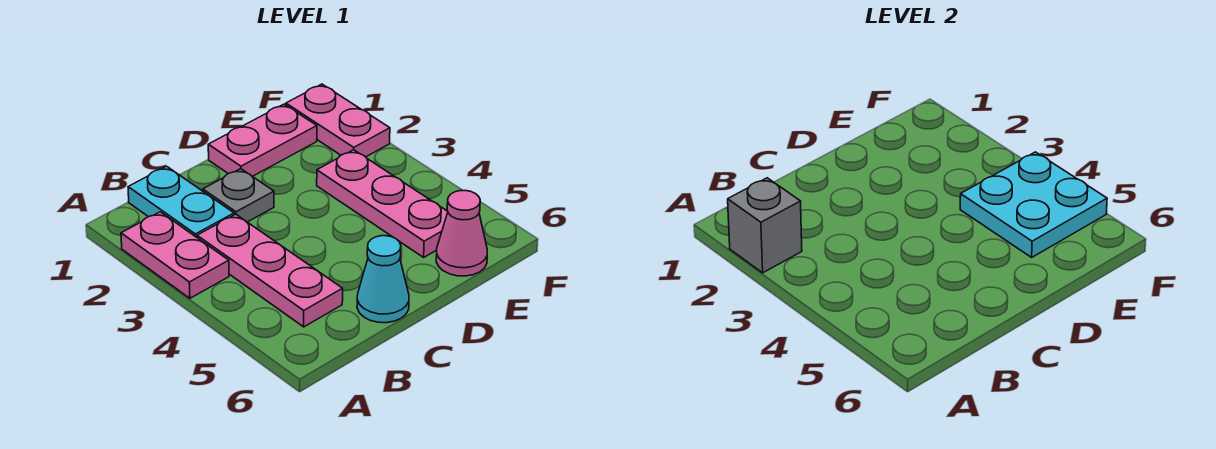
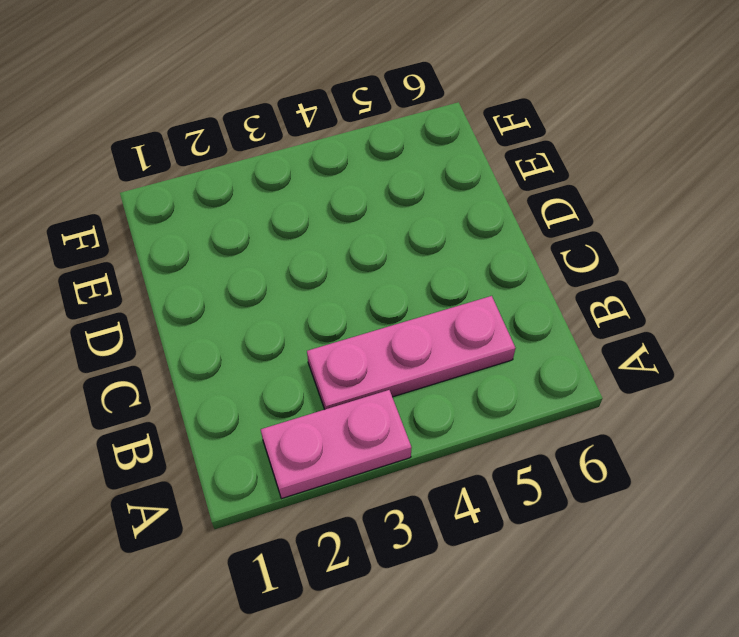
none -> cyan plate B1:B2 level 1
none -> grey plate C2 level 1

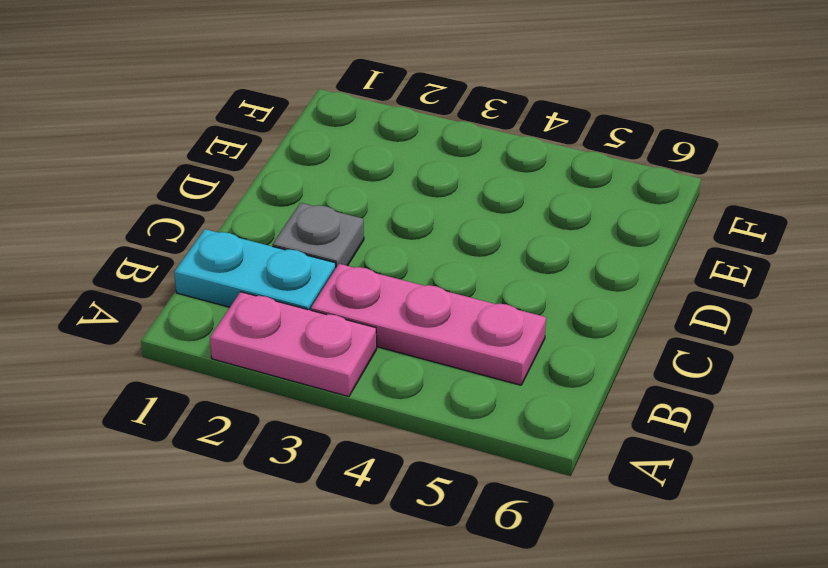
none -> cyan cone C6 level 1
none -> pink plate D1:E1 level 1

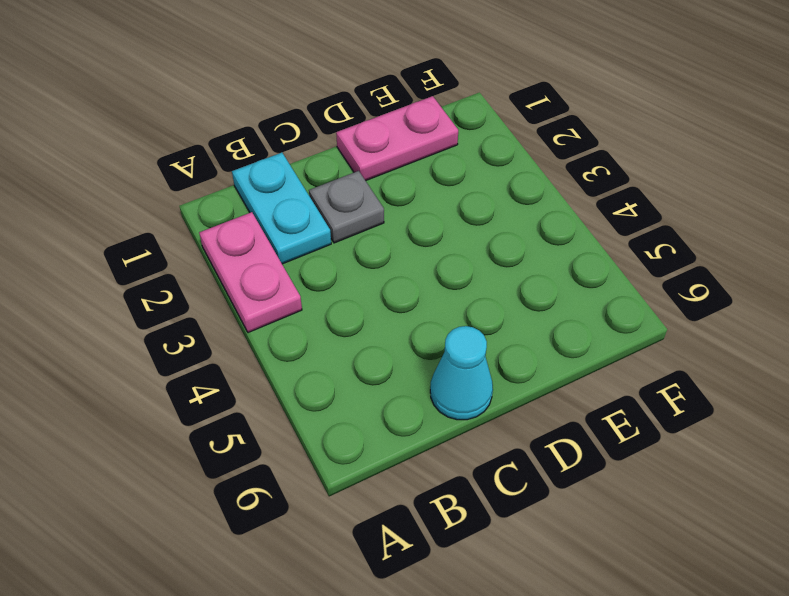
none -> pink plate B3:B5 level 1
none -> pink plate E3:E5 level 1

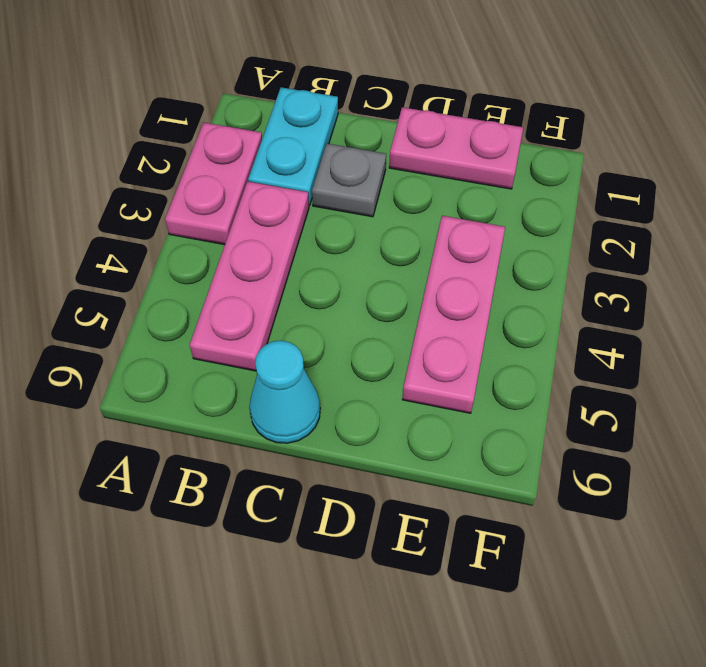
none -> pink cone E6 level 1
none -> pink plate F1:F2 level 1

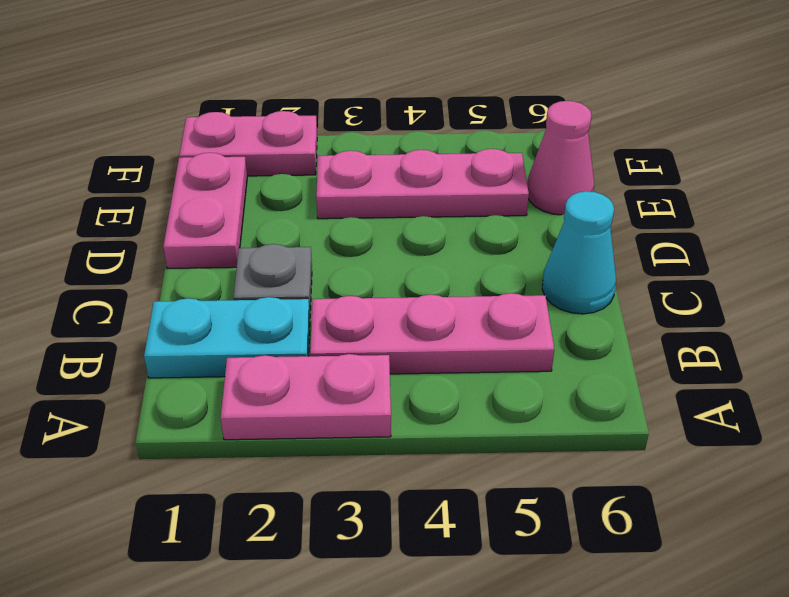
none -> grey brick A2 level 2
none -> cyan plate E4:F5 level 2

